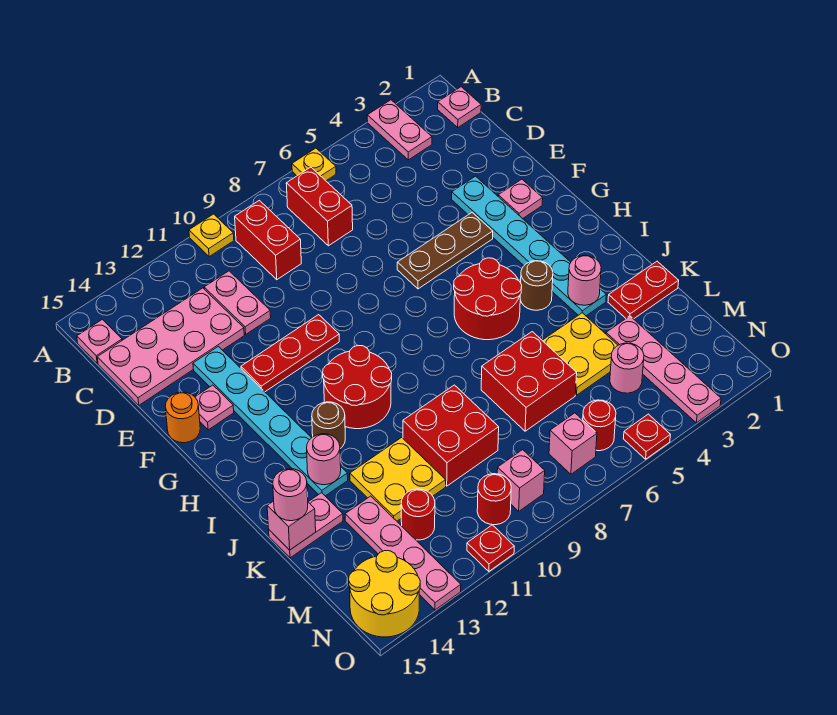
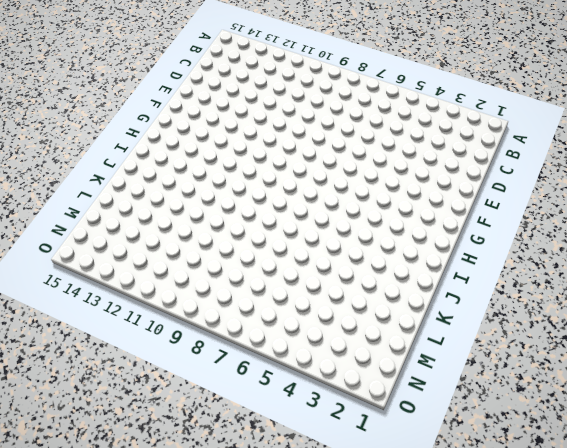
none -> pink plate A3:B3 level 1
none -> yellow plate A6 level 1
none -> yellow plate A10 level 1
none -> pink plate B1 level 1

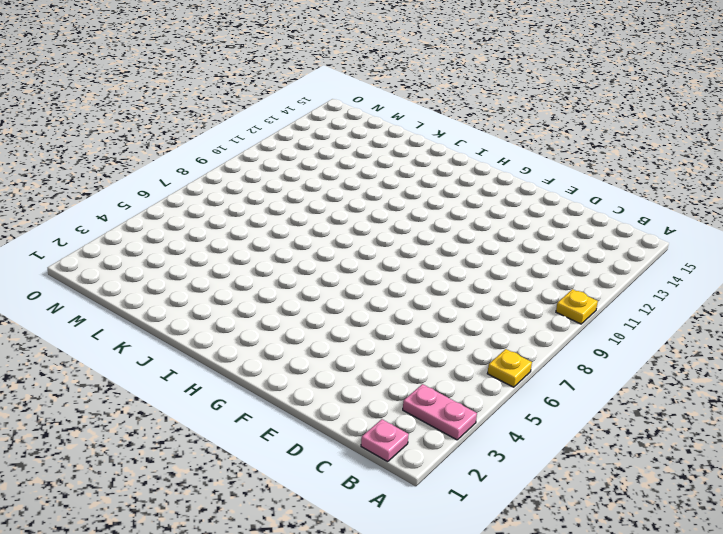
none -> red brick B7:C7 level 1
none -> red brick B9:C9 level 1
none -> pink plate B15 level 1
none -> pink plate C11:D11 level 1

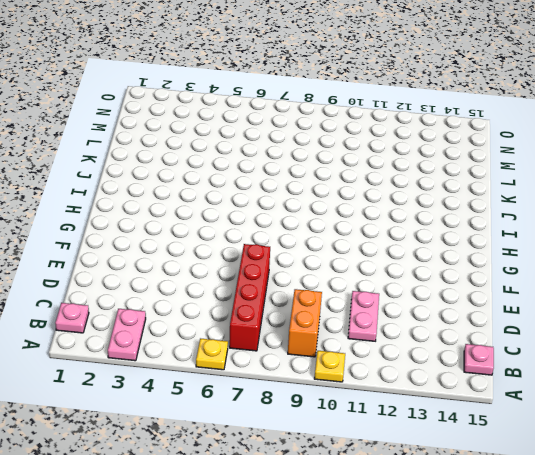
red brick B7:E7 level 1 -> red brick B7:C7 level 1
orange brick B9:C9 level 1 -> red brick B9:C9 level 1
none -> pink plate C12:D15 level 1
none -> cyan plate E3:J3 level 1
none -> cyan plate E13:J13 level 1
none -> pink plate F2 level 1

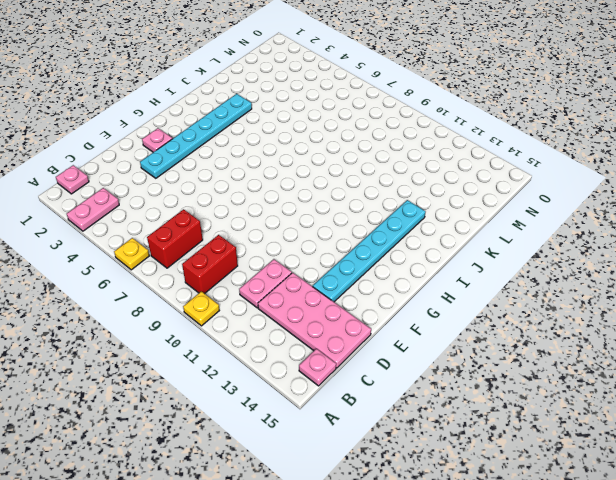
none -> brown plate F4:F6 level 1
none -> red plate F10:F12 level 1
none -> pink plate F14 level 1
none -> orange round brick F15 level 1

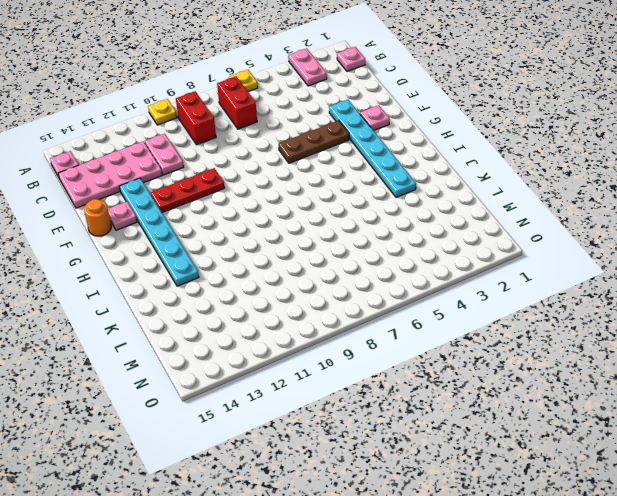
none -> red round brick H5:I6 level 1
none -> red round brick H10:I11 level 1
none -> brown round brick I4 level 1
none -> brown round brick I12 level 1

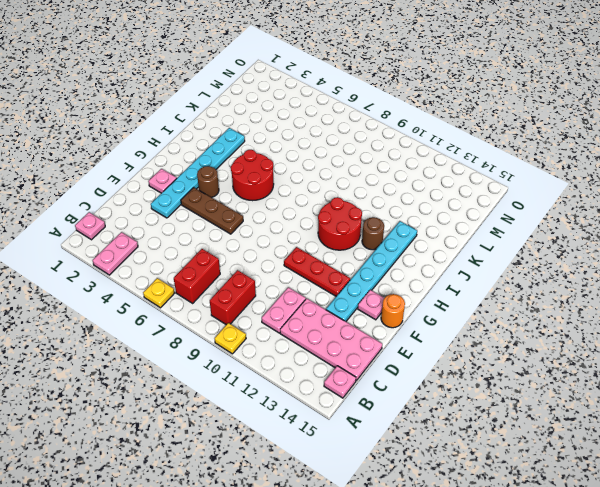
brown round brick G4 level 1 -> brown round brick I4 level 1
none -> red plate K1:K2 level 1
none -> yellow plate K4:L5 level 1
none -> red brick K6:L7 level 1
none -> red brick K9:L10 level 1

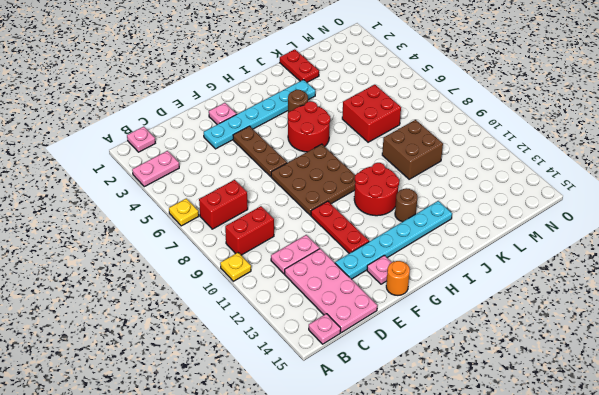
brown plate F7:H9 level 1 -> none
brown brick K9:L10 level 1 -> red brick K9:L10 level 1
none -> yellow plate K4:L5 level 1
none -> yellow plate K11:L12 level 1
none -> pink plate K14:K15 level 1
none -> pink plate L3:O3 level 1

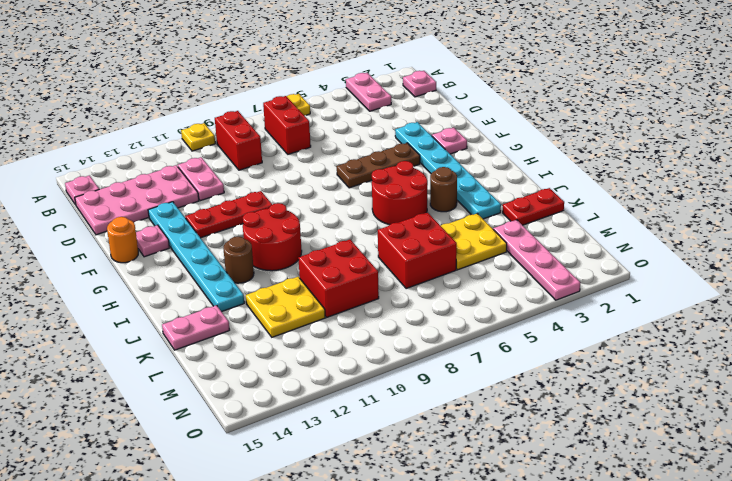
none -> pink plate L13:O13 level 1
none -> pink round brick M4 level 1
none -> red round brick M12 level 1
none -> red round brick N6 level 1

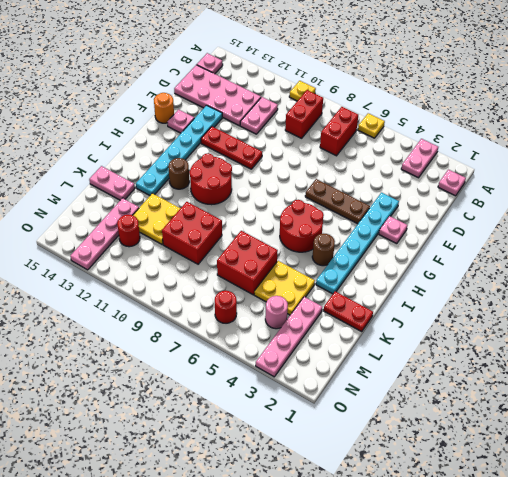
none -> pink brick N7 level 1
none -> pink brick N9 level 1
none -> red round brick N10 level 1
none -> yellow round brick N14:O15 level 1

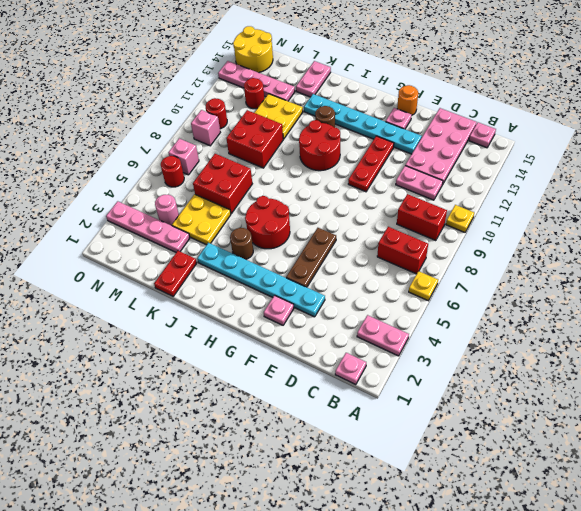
none -> red plate O5 level 1
none -> red plate O11 level 1
none -> pink round brick J3 level 2
none -> pink round brick J13 level 2

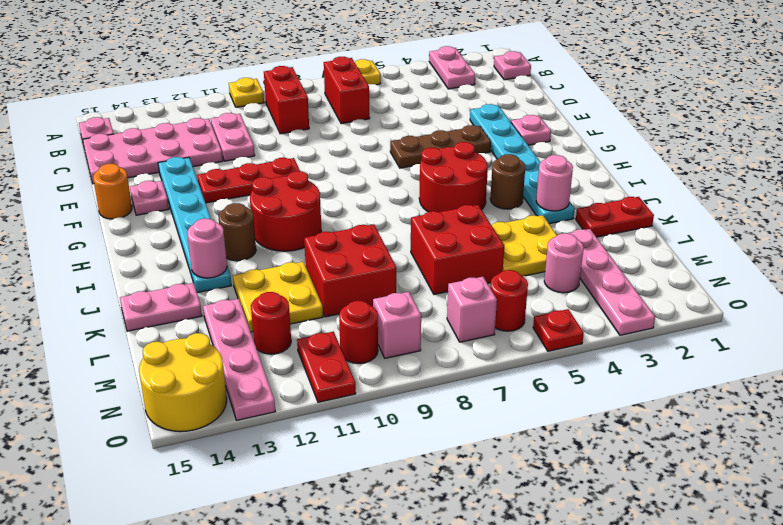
red plate N11:O11 level 1 -> red plate O11 level 1
none -> pink brick K15 level 2
none -> pink round brick K15 level 3

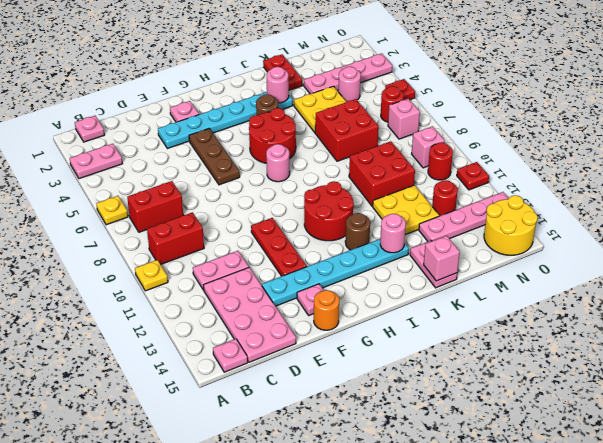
pink round brick H7 level 1 -> pink round brick K15 level 3

